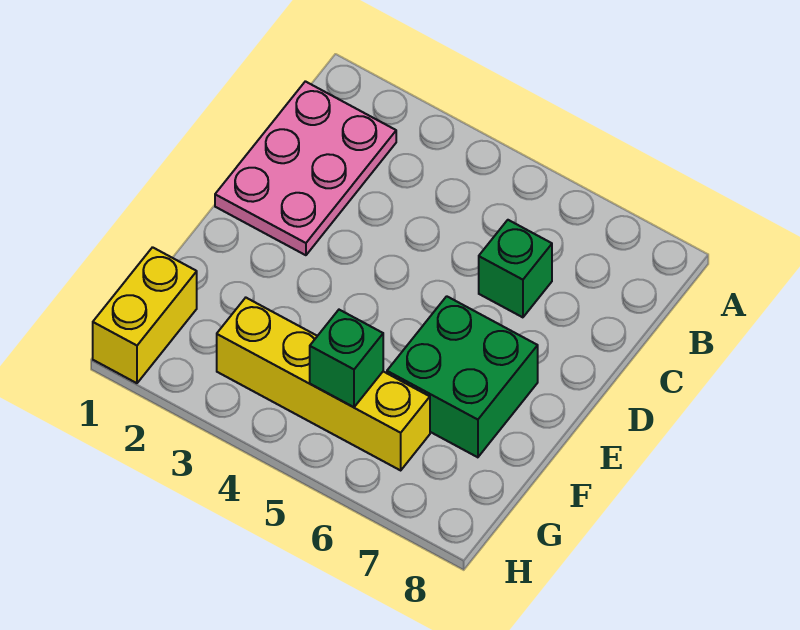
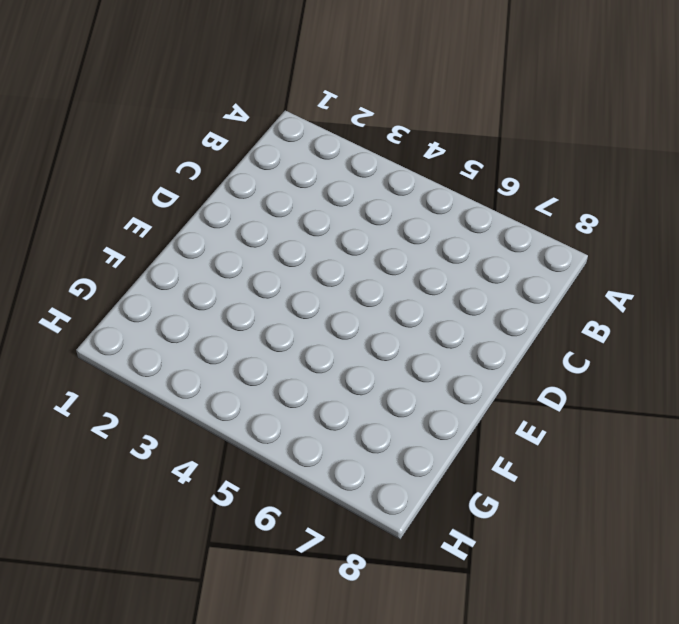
none -> pink plate B1:D2 level 1
none -> green brick C6 level 1

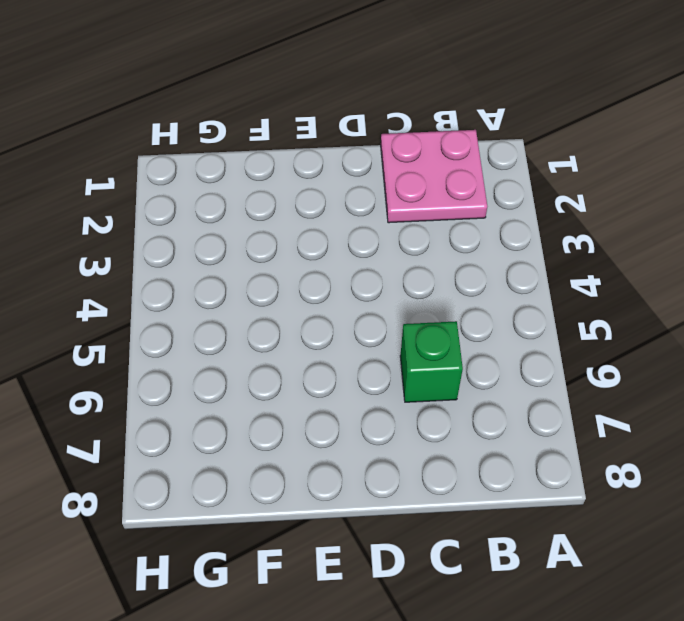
pink plate B1:C2 level 1 -> pink plate B1:D2 level 1
none -> green brick E6:F7 level 1
none -> yellow brick G1:H1 level 1

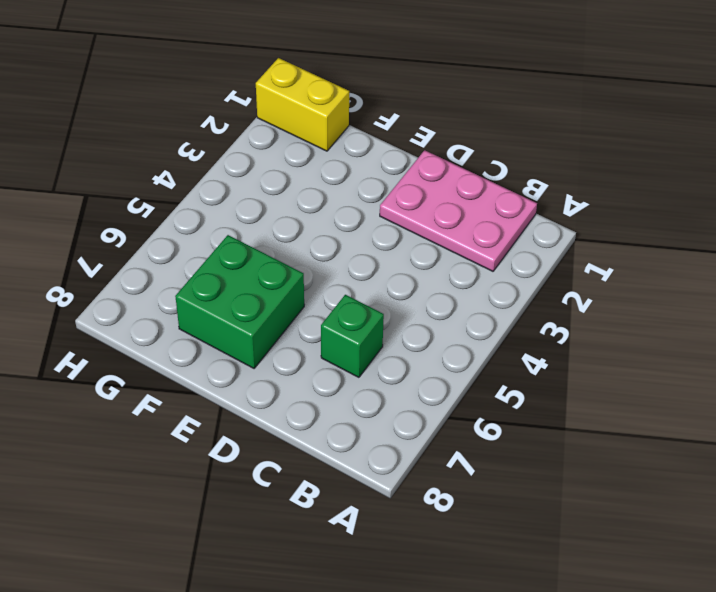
none -> yellow brick G3:G6 level 1
none -> green brick G5 level 2

